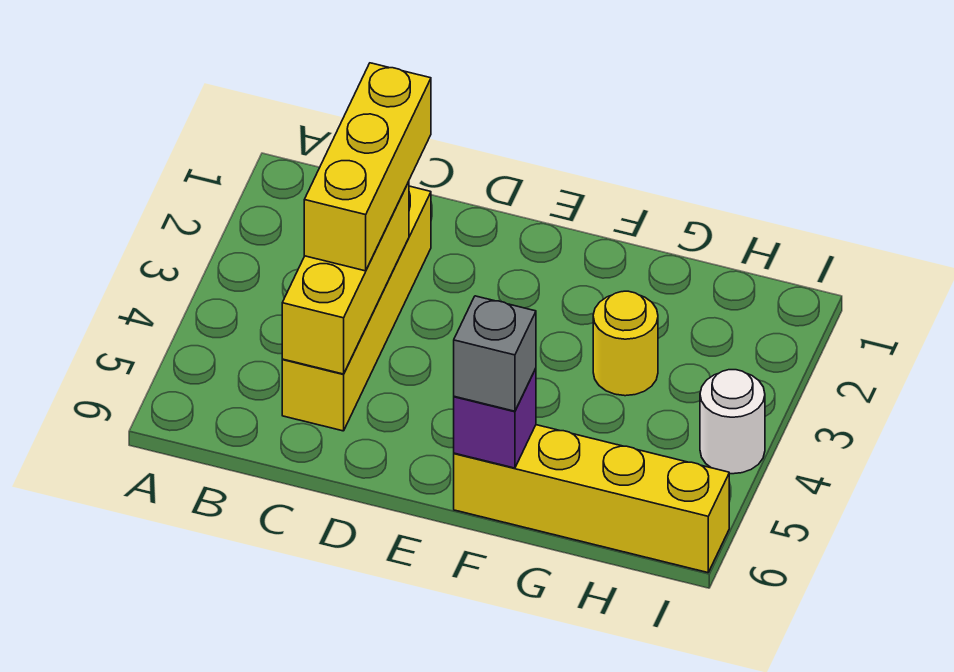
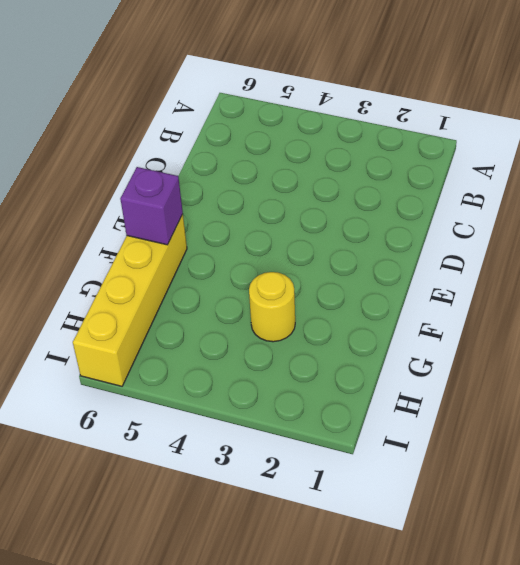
none -> yellow brick C2:C5 level 1
none -> white round brick I4 level 1

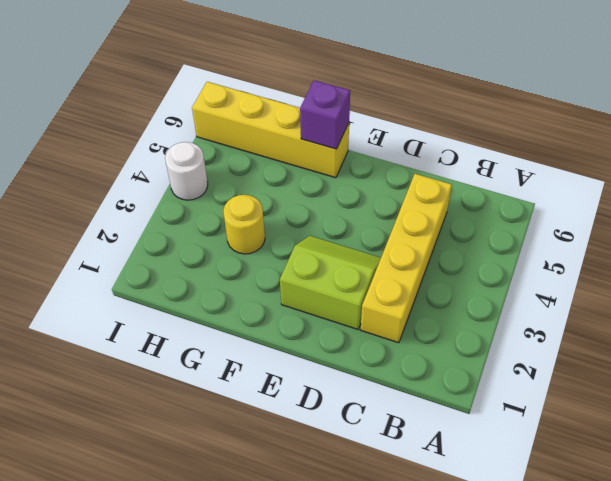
lime slope D2:E3 level 1 top 2 -> none
none -> yellow brick C3:C5 level 2
none -> yellow brick C2:C4 level 3

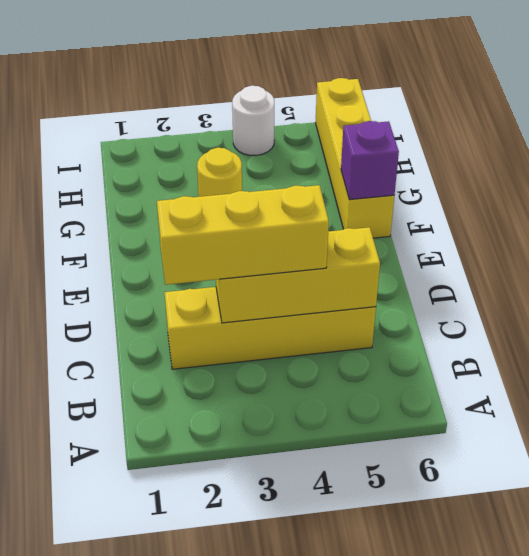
none -> grey brick F6 level 3

